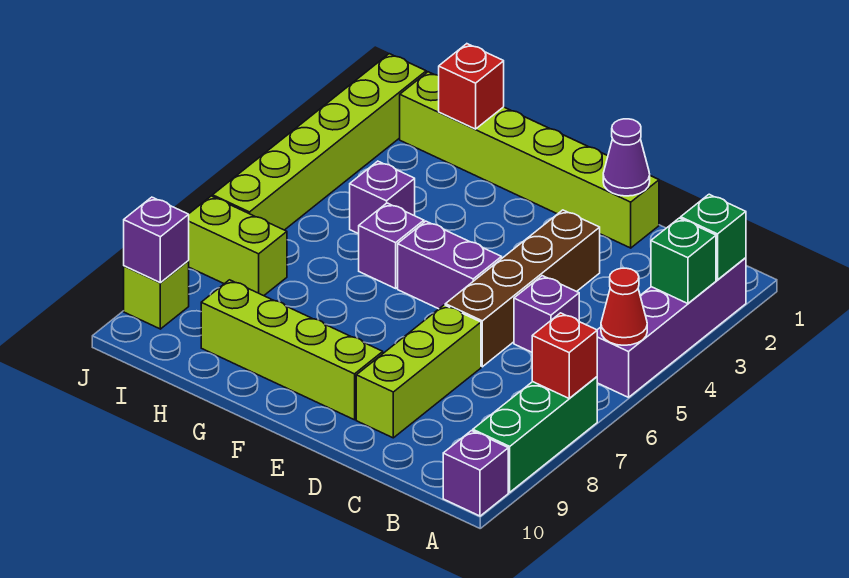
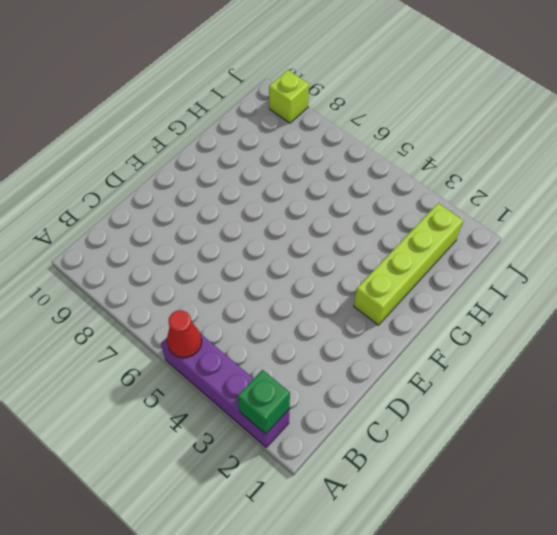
lime brick F2:I2 level 1 -> lime brick E9:H9 level 1
none -> green brick A7:A9 level 1
none -> purple brick A10 level 1
none -> purple brick C5 level 1

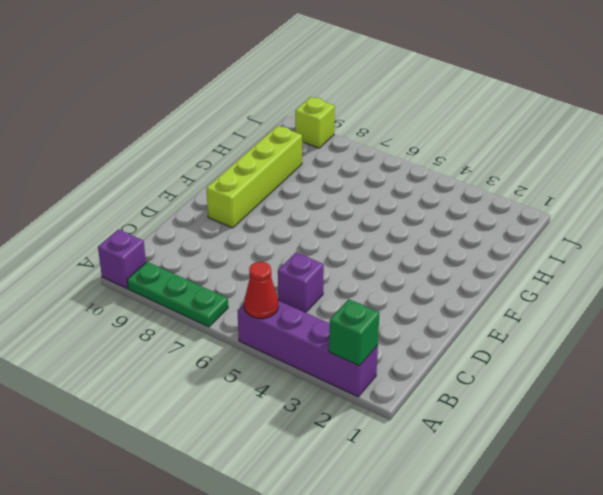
green plate A7:A9 level 1 -> green brick A7:A9 level 1
none -> lime brick D1:I1 level 1
none -> brown brick D3:D6 level 1
none -> lime brick D7:D9 level 1

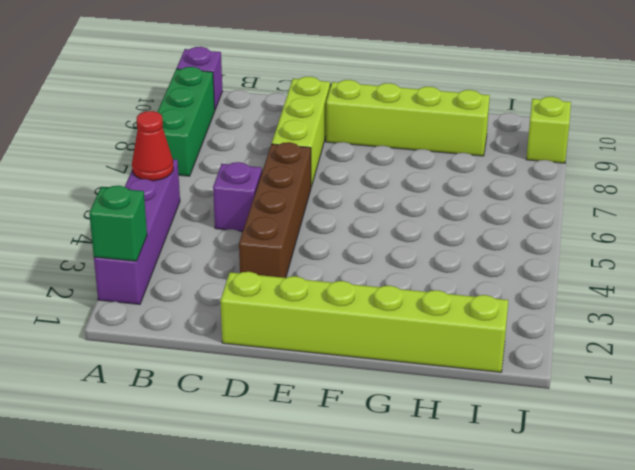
none -> purple brick E5:F5 level 1
none -> purple brick G5 level 1
none -> purple brick H4 level 1

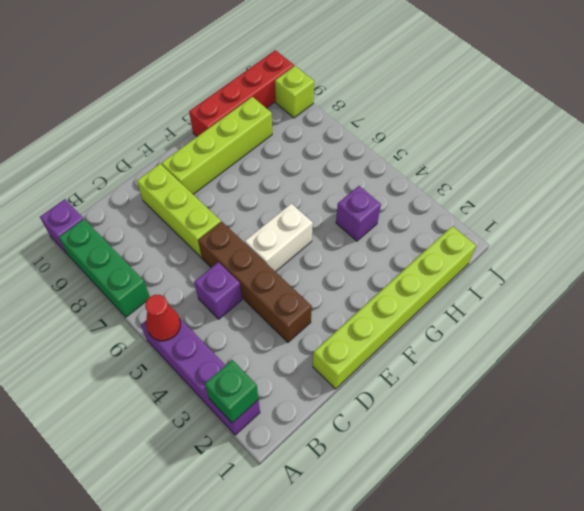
white brick E5:F5 level 1 -> purple brick E5:F5 level 1
red brick G10:J10 level 1 -> none
none -> purple brick G5 level 1
none -> lime brick I7:J7 level 1
none -> lime brick J1:J6 level 1

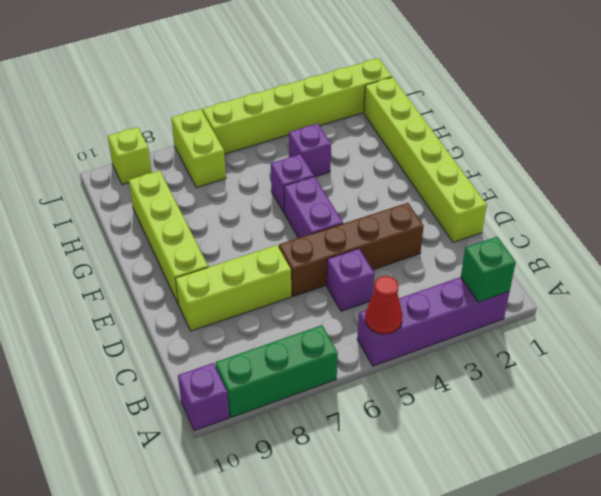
none -> green brick A3 level 2
none -> red brick A7 level 2
none -> purple cone D1 level 2

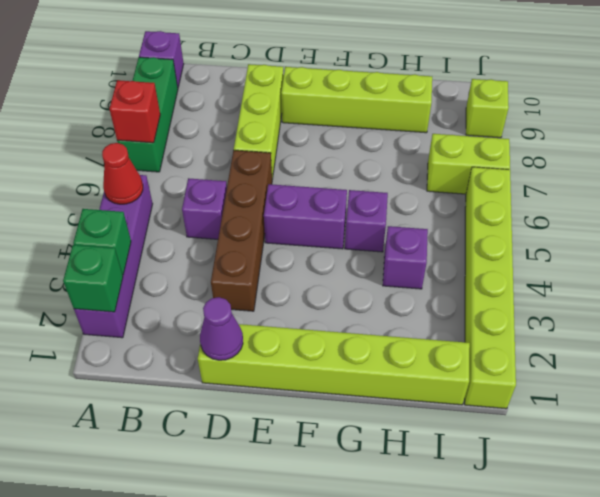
none -> red brick H1 level 2
none -> purple brick J9 level 2

